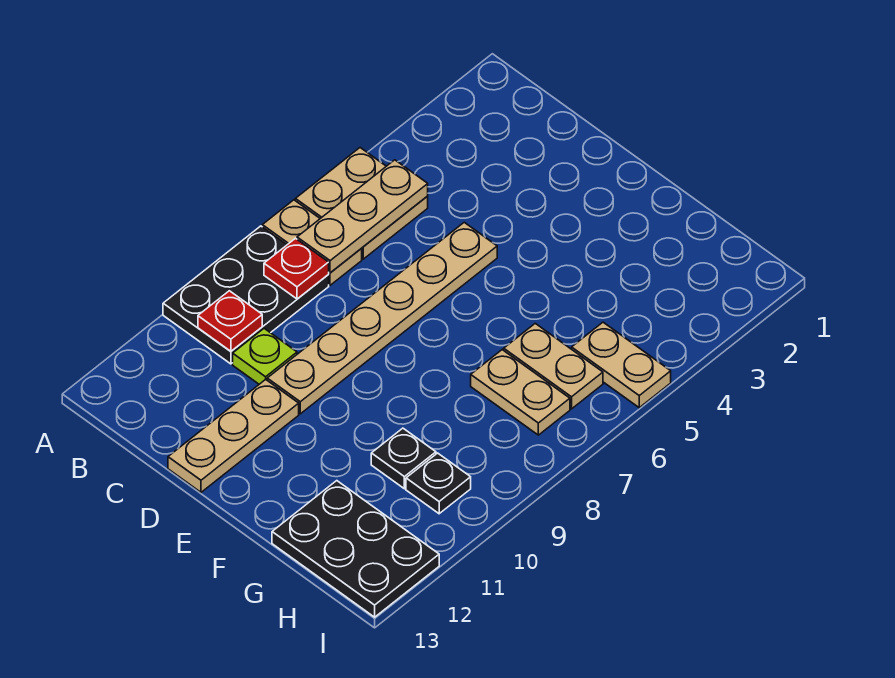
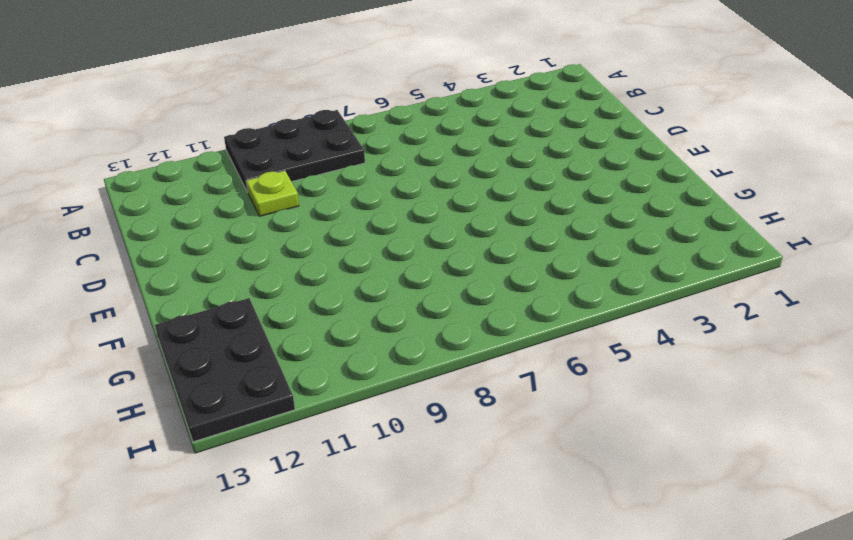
none -> tan plate A5:B6 level 1
none -> tan plate A7:B7 level 1
none -> tan plate D5:D10 level 1

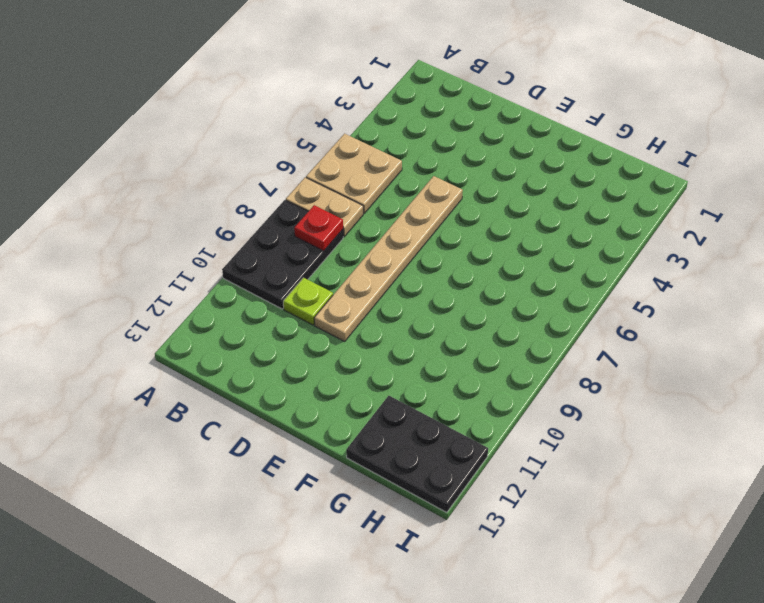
none -> tan plate D11:D13 level 1
none -> tan plate G6:H6 level 1
none -> tan plate G7:H7 level 1

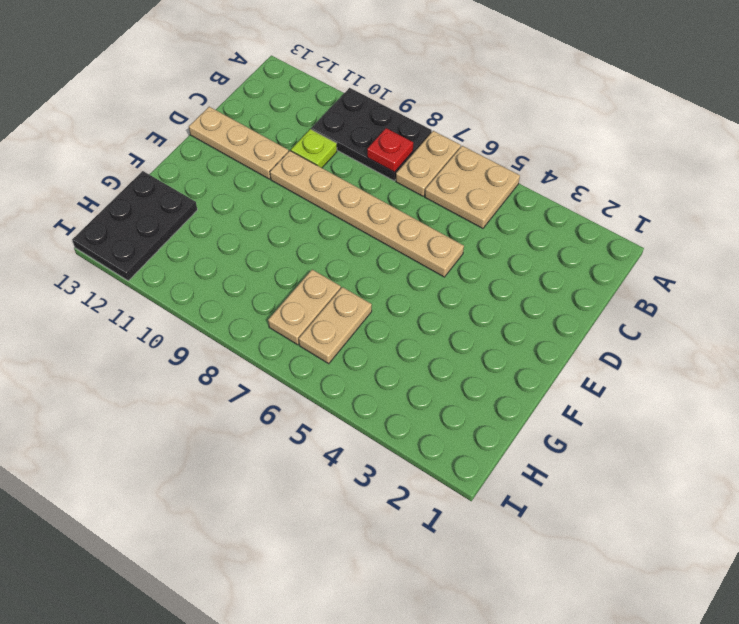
none -> black plate G10 level 1
none -> tan plate H5:I5 level 1
none -> black plate H10 level 1

